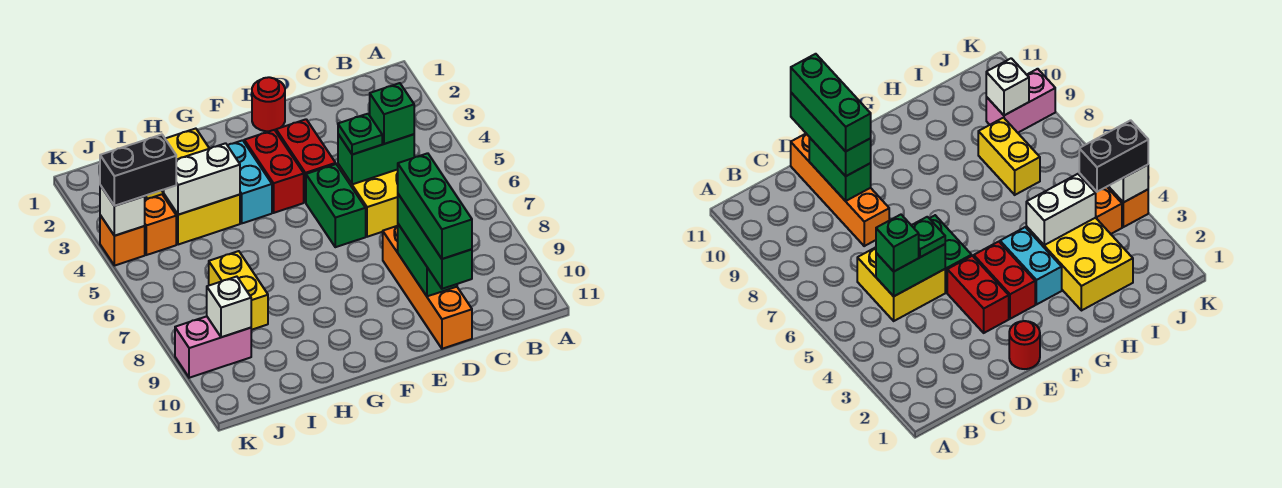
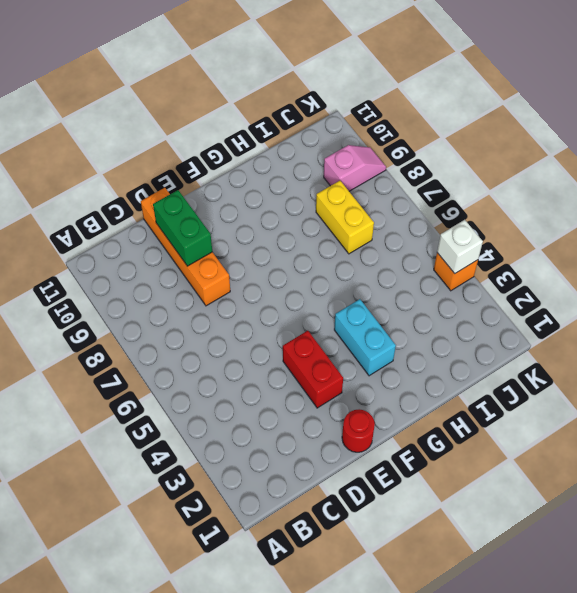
pink slope J9:K9 level 1 top J -> pink brick J9:K9 level 1
none -> yellow brick C5:D6 level 1
none -> green brick E5:E6 level 1
none -> red brick F3:F4 level 1

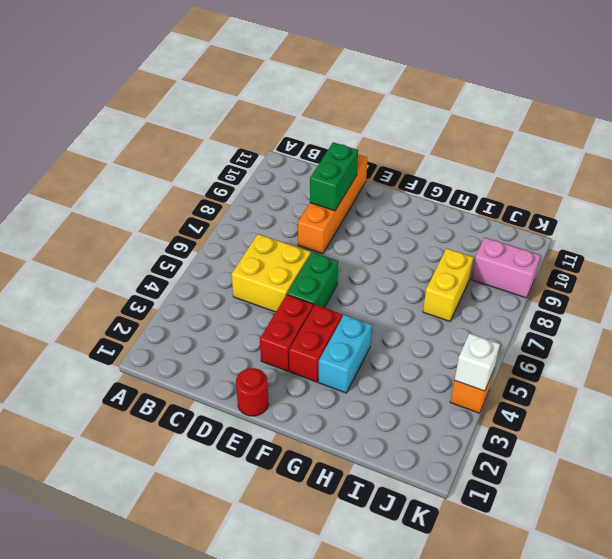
none -> yellow brick H2:I4 level 1
none -> orange brick J4 level 1
none -> green brick C5:D5 level 2

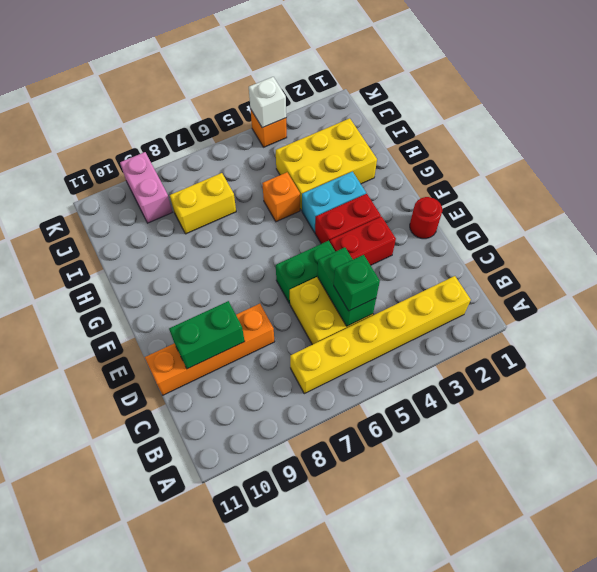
yellow brick B2:B7 level 1 -> none
orange brick H5 level 1 -> orange brick J4 level 1
none -> white brick H4:I4 level 2
none -> white brick J9 level 2
none -> green plate D5 level 3

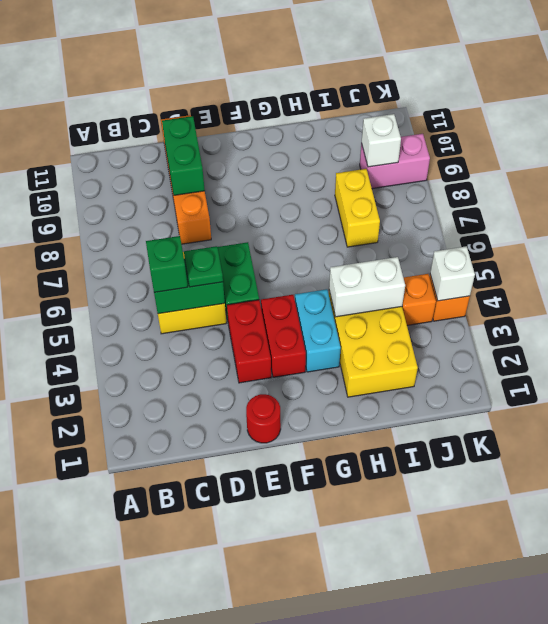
none -> green brick D9:D11 level 3
none -> black brick J4:K4 level 3
none -> green brick D9:D11 level 4

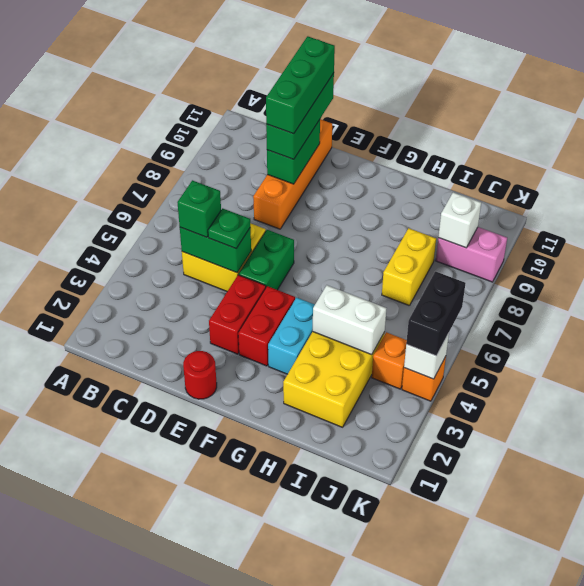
black brick K4:K5 level 3 -> black brick J4:K4 level 3

